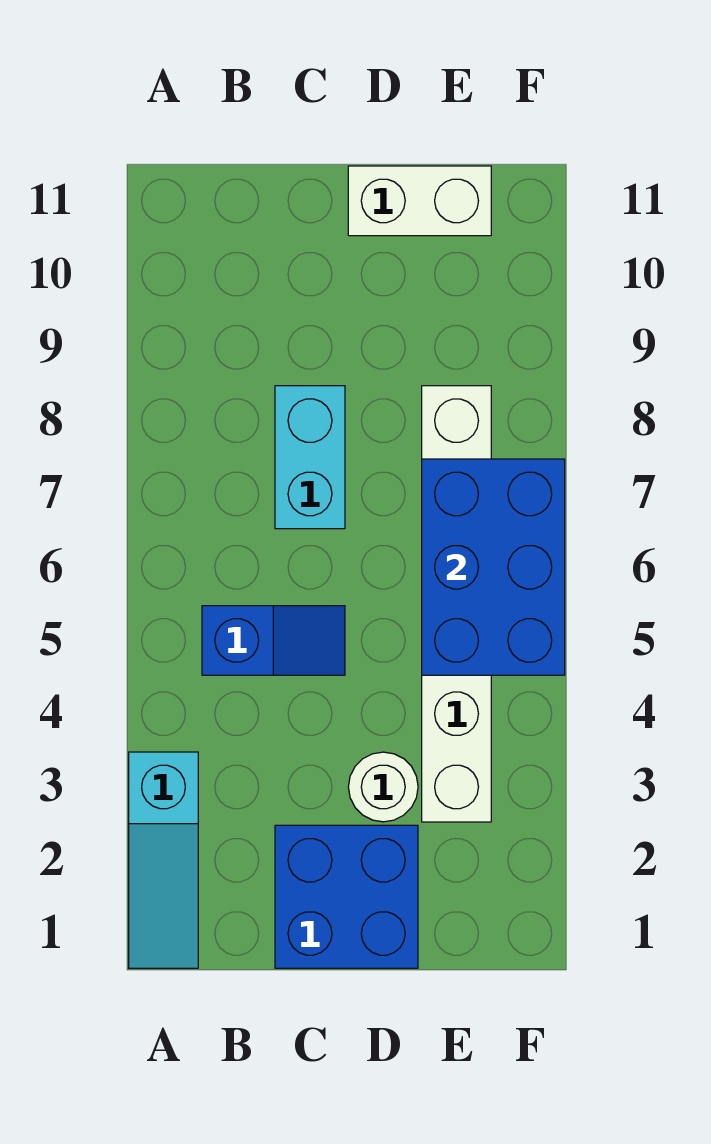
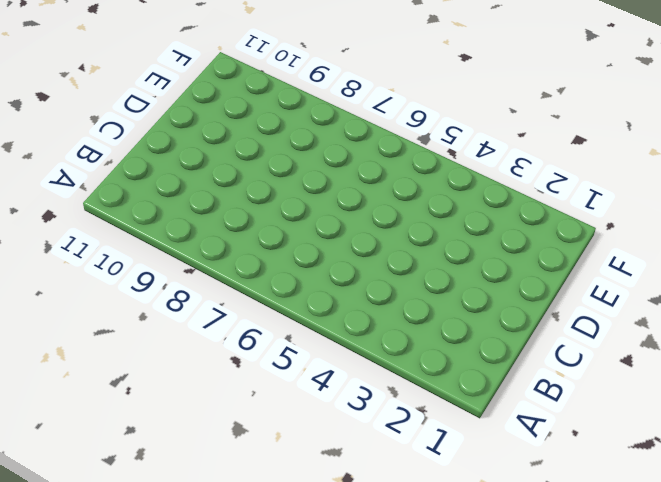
none -> cyan slope A1:A3 level 1 top 3
none -> blue slope B5:C5 level 1 top B

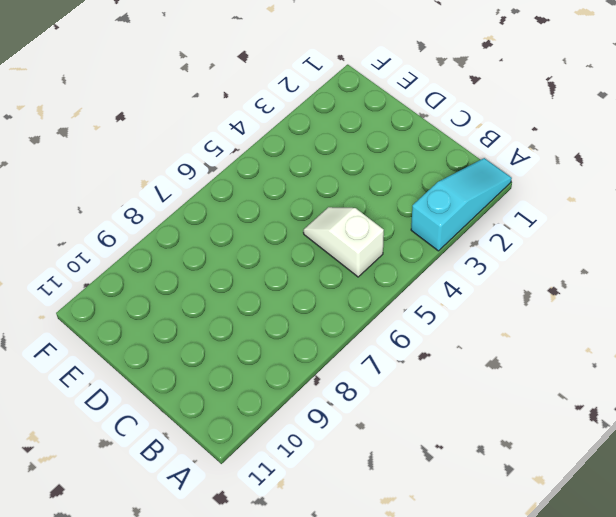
white slope B5:C5 level 1 top B -> blue slope B5:C5 level 1 top B
none -> blue brick C1:D2 level 1
none -> cyan brick C7:C8 level 1

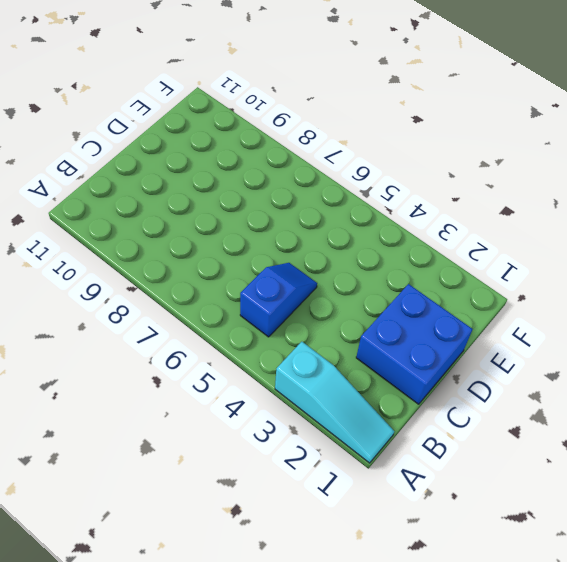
none -> cyan brick C7:C8 level 1
none -> white round brick D3 level 1

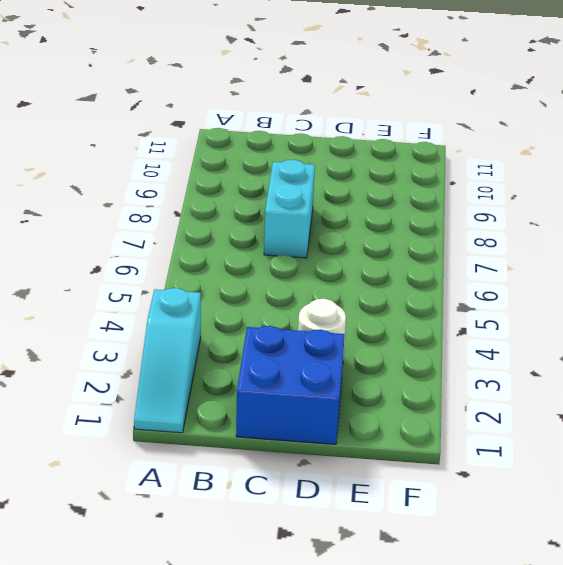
none -> blue slope B5:C5 level 1 top B
none -> white brick D11:E11 level 1

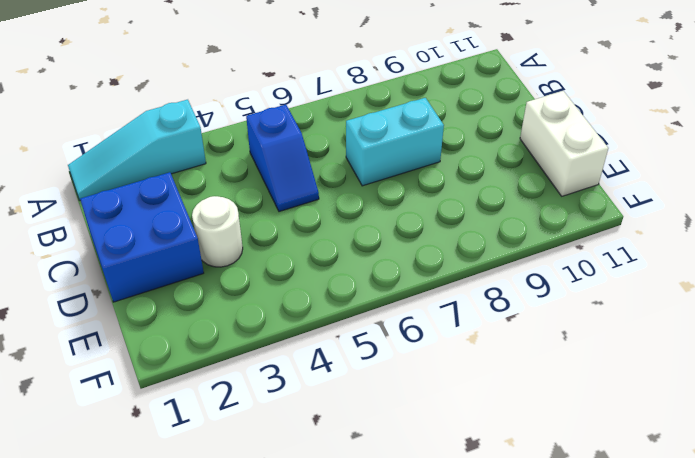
none -> white brick E3:E8 level 1
none -> blue brick E5:F7 level 2

